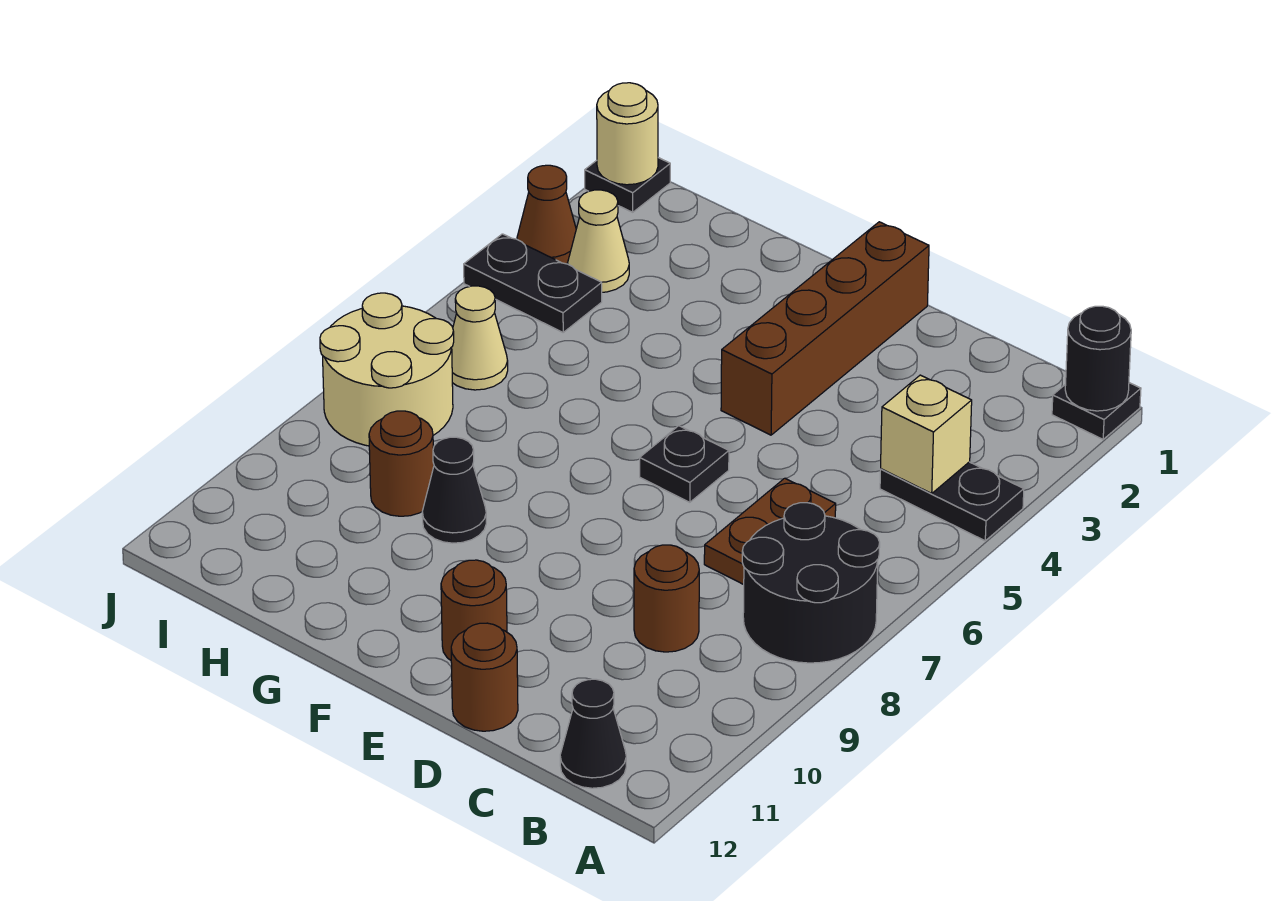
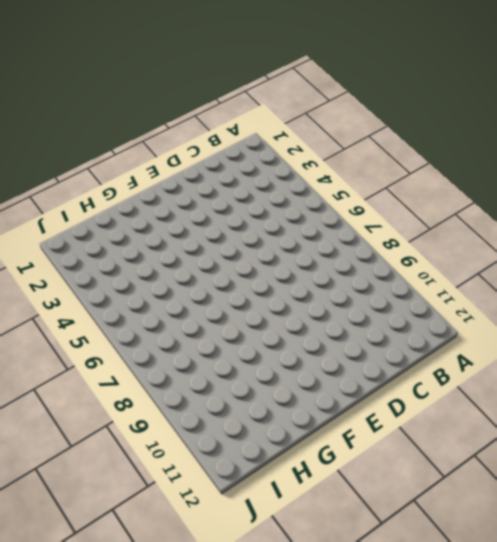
none -> black plate A1 level 1
none -> black plate A4:B4 level 1
none -> black round brick A7:B8 level 1

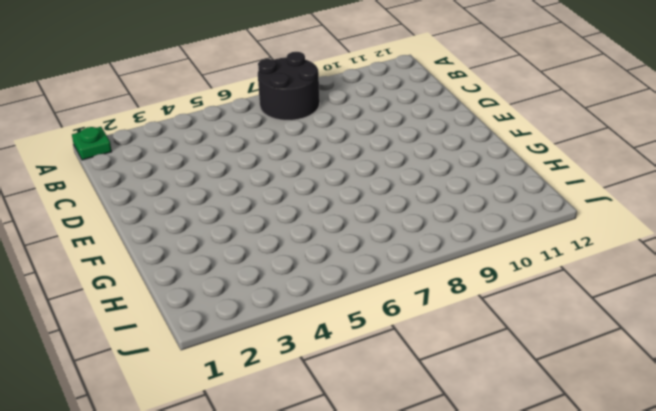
green plate A1 level 1 -> black plate A1 level 1
none -> black plate A4:B4 level 1
none -> black cone B12 level 1
none -> brown plate C6:C7 level 1

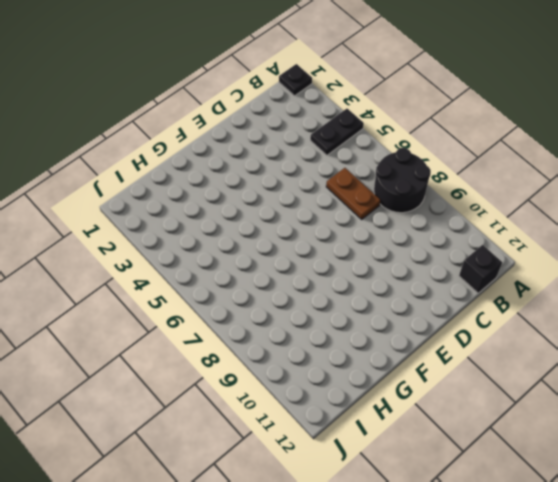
black brick B12 level 1 -> black cone B12 level 1
none -> brown round brick C9 level 1
none -> brown round brick D12 level 1
none -> brown brick E1:E4 level 1

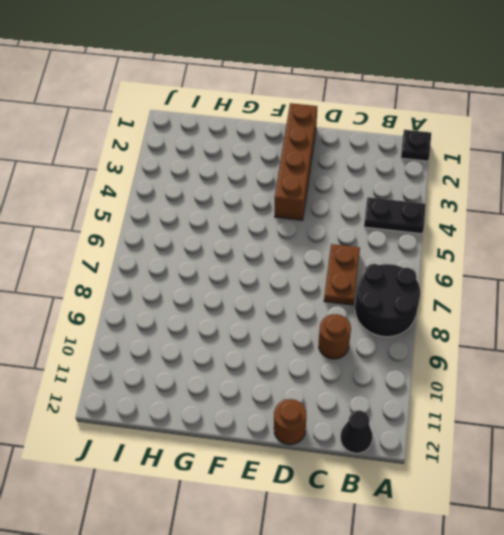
none -> black plate E6 level 1
none -> brown round brick E11 level 1
none -> black cone G9 level 1

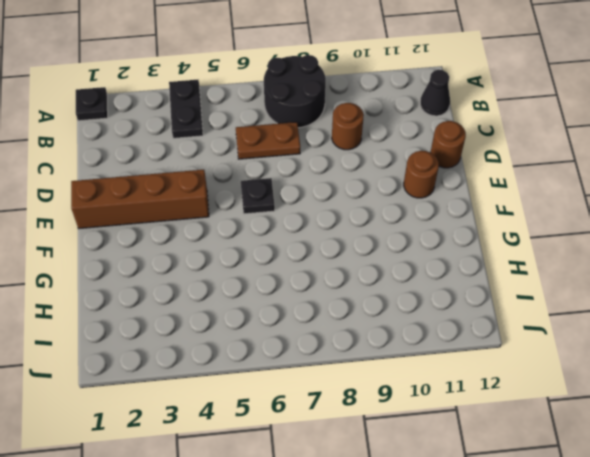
none -> black cone G9 level 1
none -> brown round brick H9 level 1
none -> tan cone I3 level 1

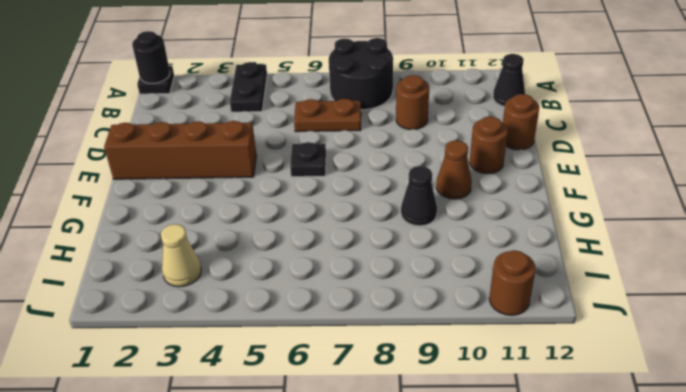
brown cone F10 level 1 -> brown cone J3 level 1
brown round brick J11 level 1 -> brown round brick H9 level 1
none -> black plate I4:J4 level 1
none -> tan cone I6 level 1
none -> tan round brick I7:J8 level 1

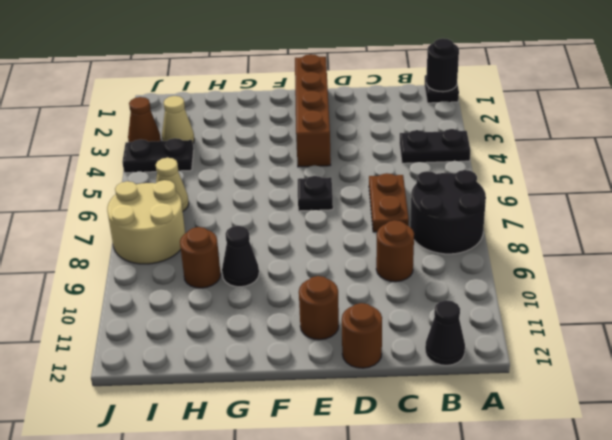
none -> black plate J1 level 1
none -> tan brick B4 level 2
none -> tan round brick J1 level 2

